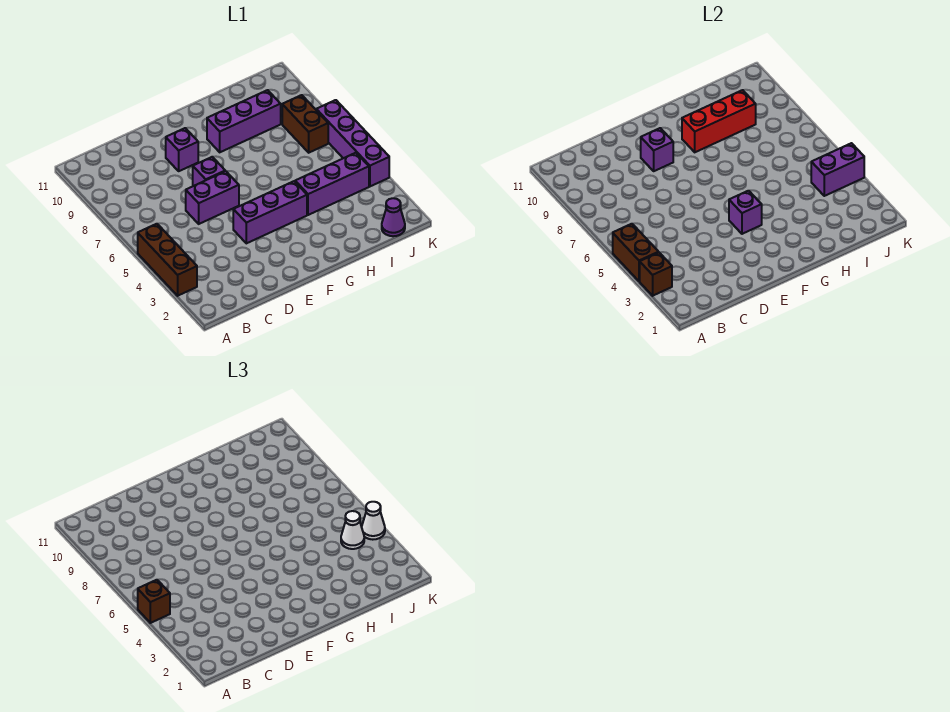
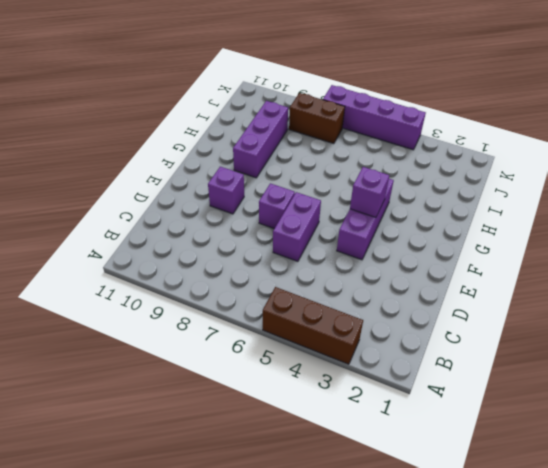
none -> purple brick H4:J4 level 1
none -> purple cone J1 level 1
none -> brown brick A3 level 2

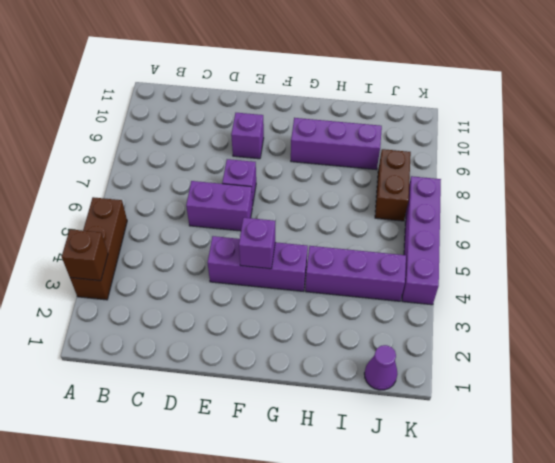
none -> brown brick A4:A5 level 2
none -> purple brick E9 level 2
none -> red brick G9:I9 level 2

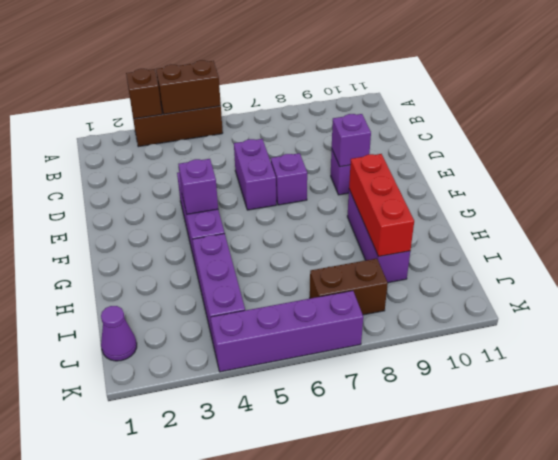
none -> purple brick J4:K4 level 2
none -> brown brick A5 level 3
none -> white cone J4 level 3

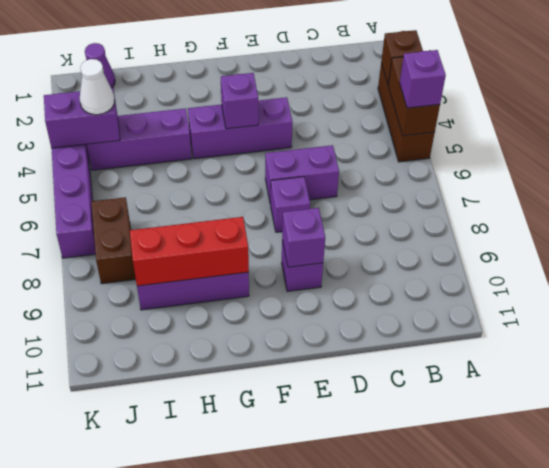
purple brick A5 level 3 -> brown brick A5 level 3
none -> white cone K4 level 3

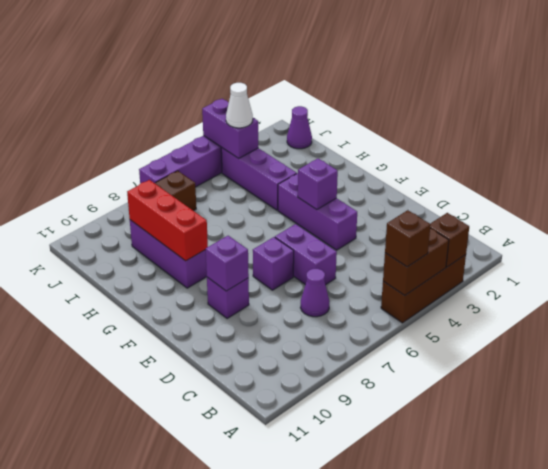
purple cone C7 level 1 -> none
none -> white cone K4 level 3

